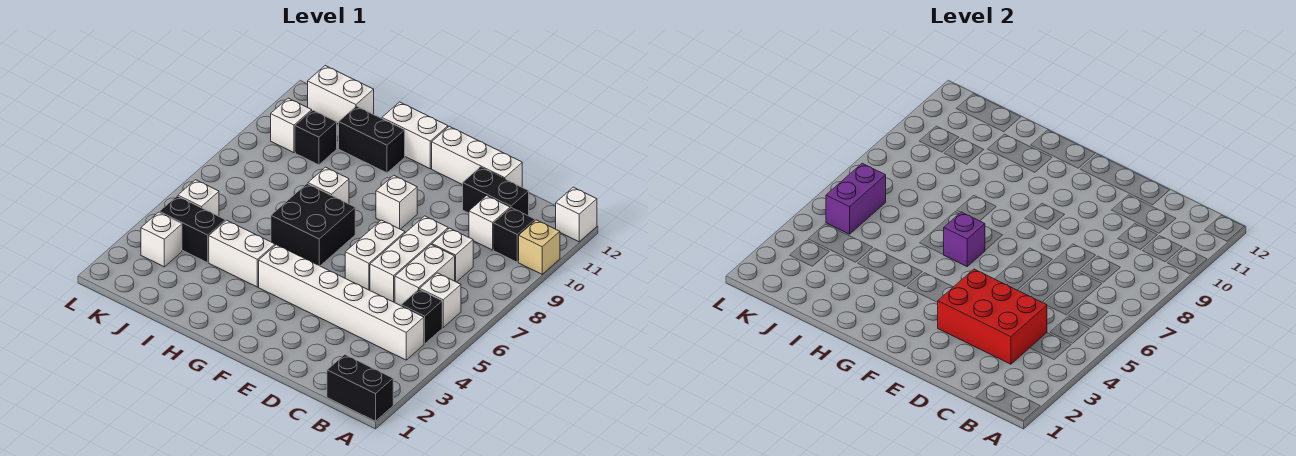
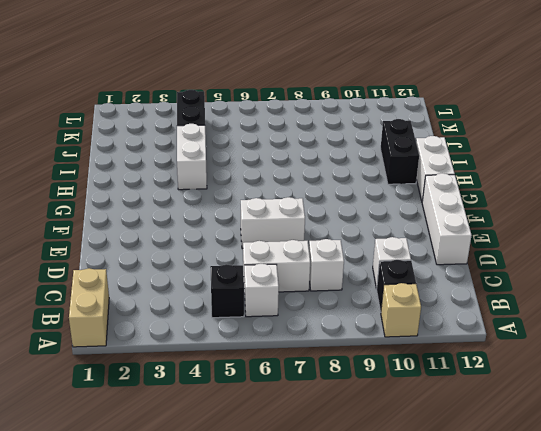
tan brick A1:B1 level 1 -> black brick A1:B1 level 1
none -> white brick A12 level 1
none -> white brick B4:G4 level 1
none -> black brick C11:D11 level 1

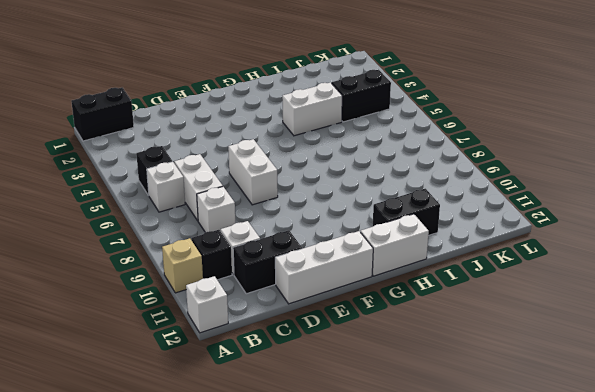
none -> white brick B4:G4 level 1
none -> white brick D6:D8 level 1
none -> white brick F9 level 1

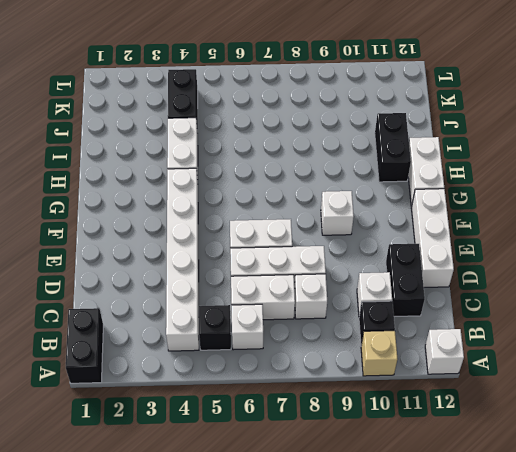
none -> black brick G6:H7 level 1
none -> white brick H8 level 1
none -> black brick J10 level 1

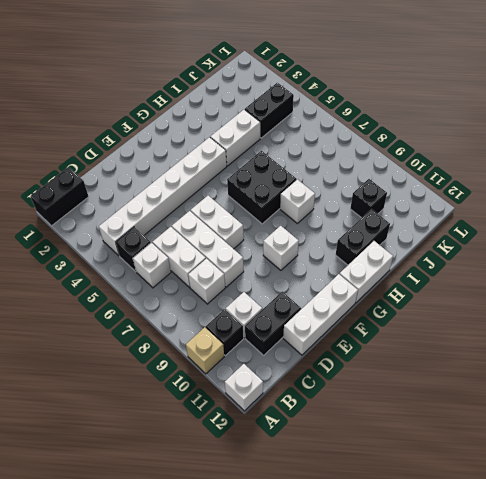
none -> white brick J12:K12 level 1
none -> white brick K3 level 1
none -> white brick K5 level 1

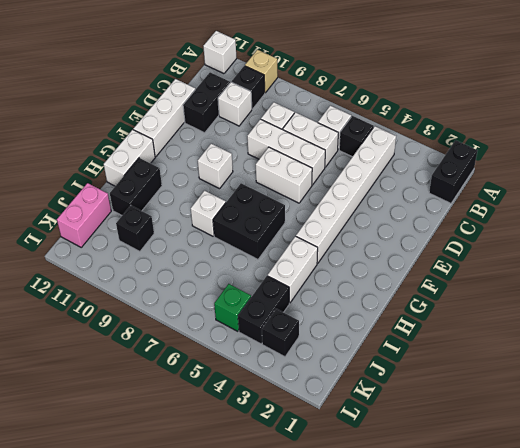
pink brick J12:K12 level 1 -> white brick J12:K12 level 1
black brick K3 level 1 -> white brick K3 level 1
green brick K5 level 1 -> white brick K5 level 1
none -> white brick K10 level 1
none -> red brick C3:E4 level 2
none -> purple brick G6 level 2

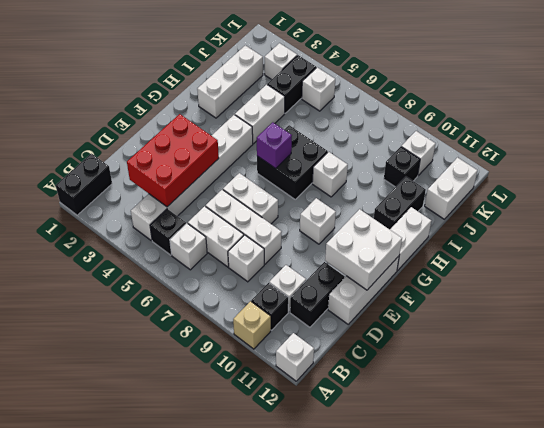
white brick E11:F12 level 2 -> none
white brick H2:J2 level 1 -> none
none -> purple brick K5:K6 level 2

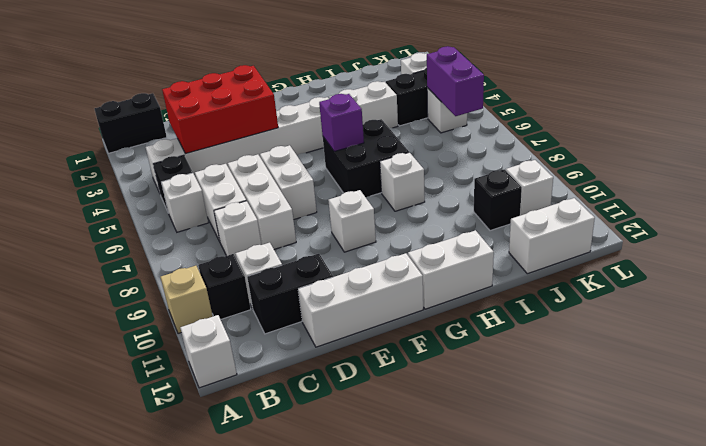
none -> black brick H11:I11 level 1

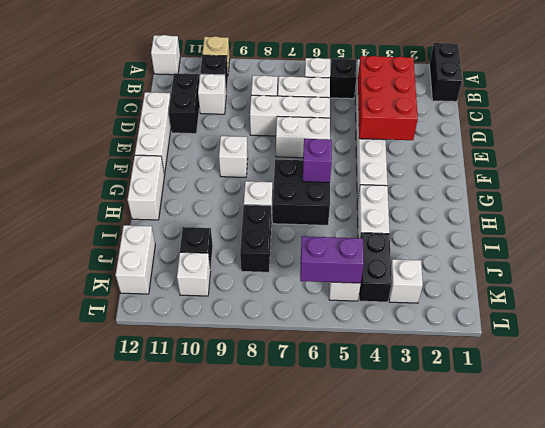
black brick I8:J8 level 1 -> black brick H11:I11 level 1

